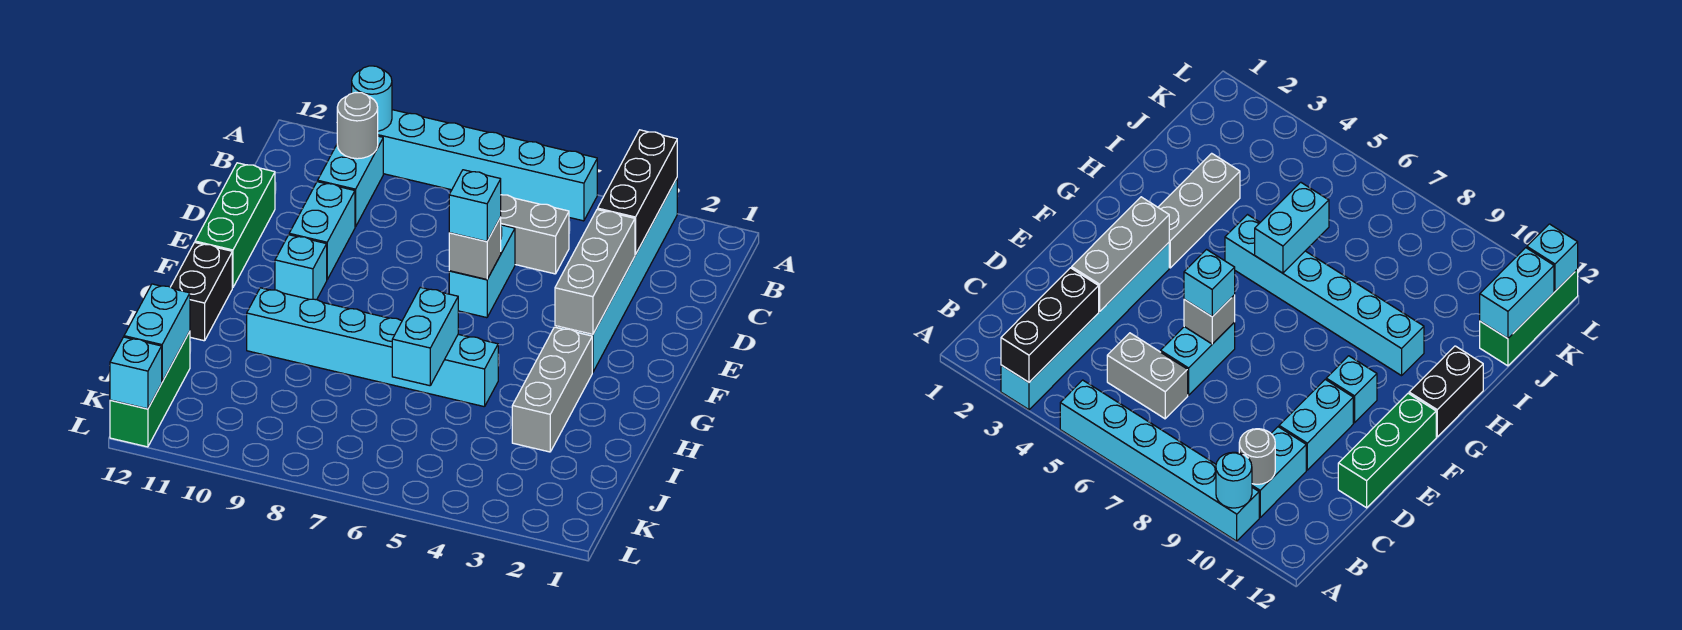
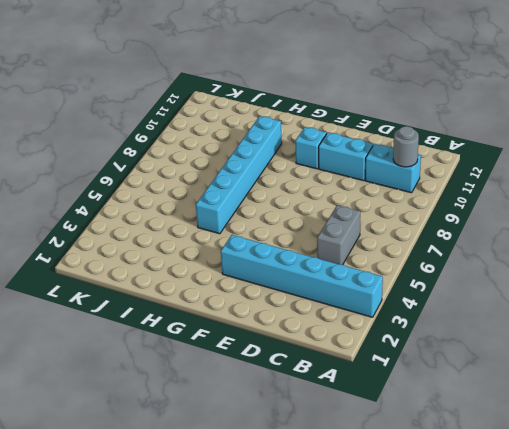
none -> cyan brick A5:A10 level 1
none -> cyan brick D6:E6 level 1
none -> green brick D12:F12 level 1

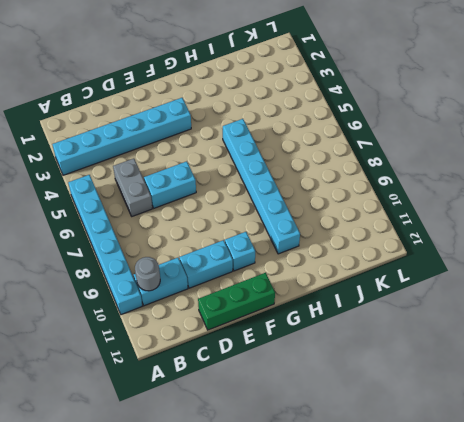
none -> grey brick G3:I3 level 1
none -> black brick G12:H12 level 1
none -> green brick J12:L12 level 1

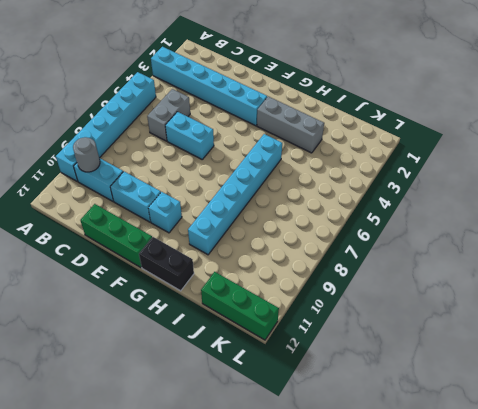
none -> black brick A3:C3 level 2
none -> cyan round brick A10 level 2
none -> grey brick D3:F3 level 2

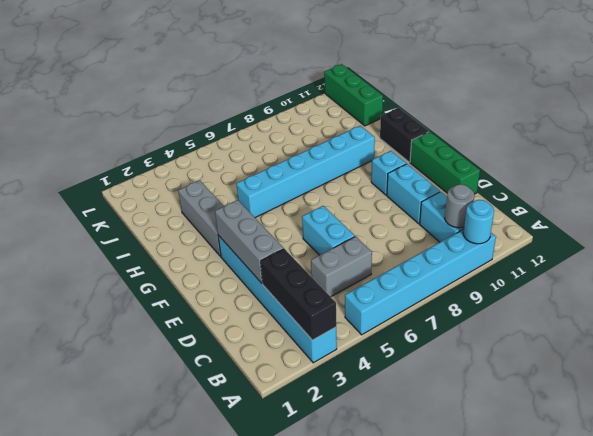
none -> grey brick E6 level 2
none -> cyan brick H6:I6 level 2
none -> cyan brick J12:K12 level 2

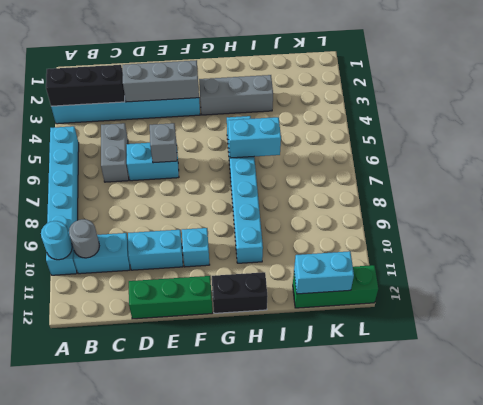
none -> cyan brick L12 level 2
none -> cyan brick E6 level 3

